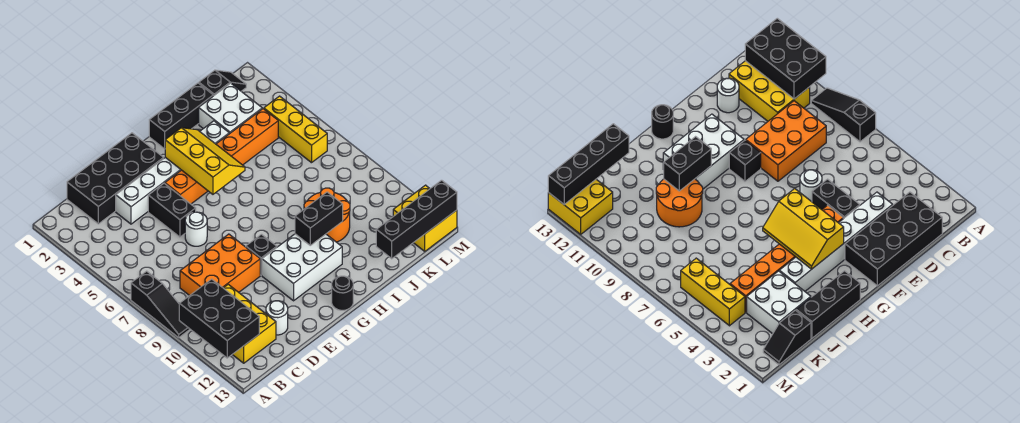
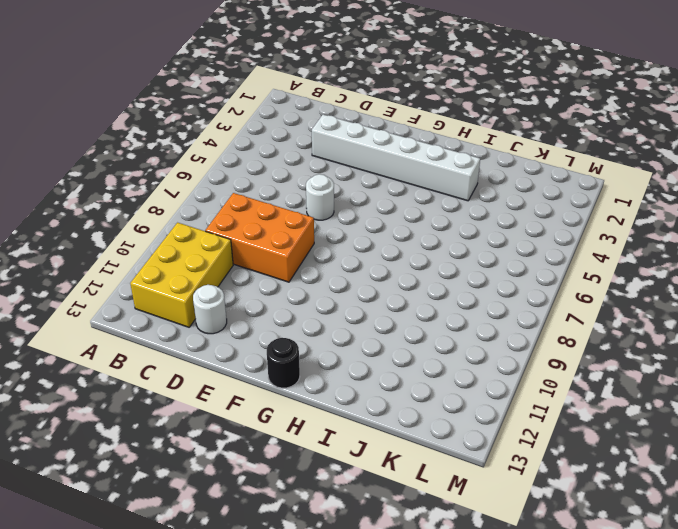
none -> black slope A7:A9 level 1 top 7
none -> black brick C1:F2 level 1
none -> black brick E4:E5 level 1

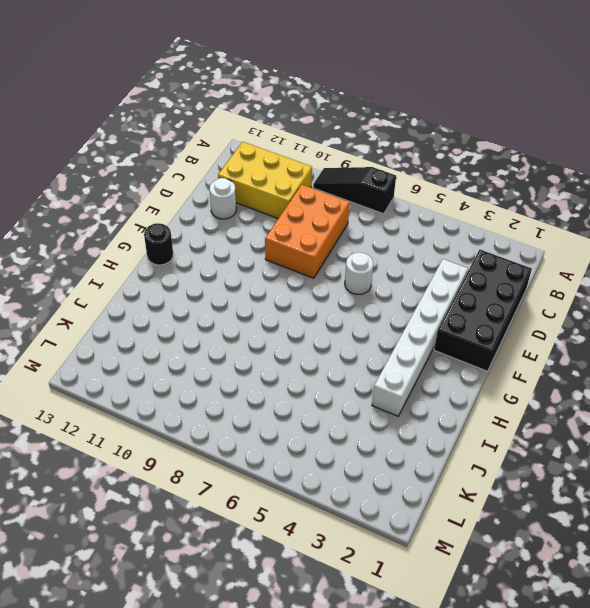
none -> black brick E4:E5 level 1
none -> orange brick F4:K4 level 1
none -> black brick F9 level 1

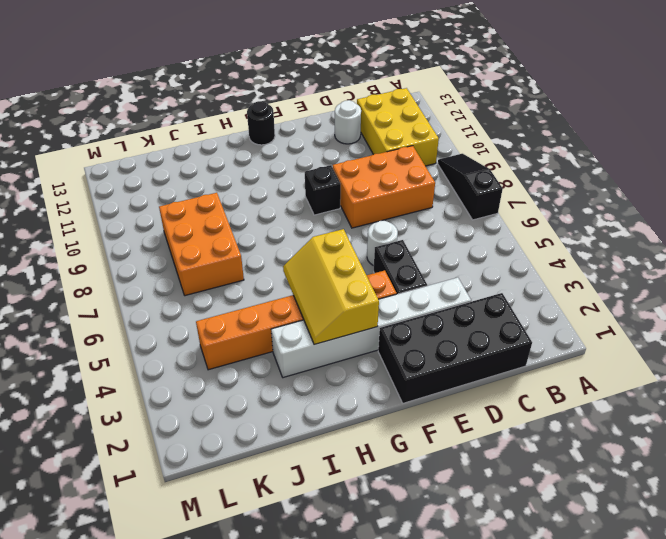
orange brick J7:K9 level 1 -> orange round brick I9:J10 level 1
none -> white brick F10:H11 level 1
none -> black brick H1:J1 level 1
none -> white brick J2:K3 level 1

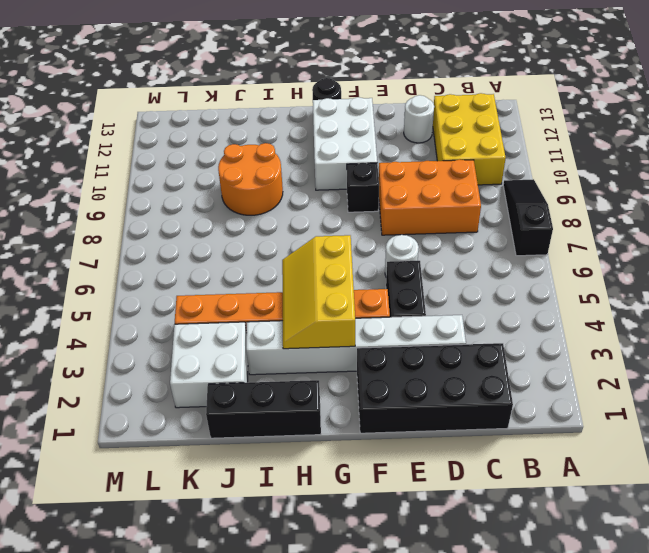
white brick F10:G12 level 1 -> white brick F10:H11 level 1
none -> black slope K1:L1 level 1 top K
none -> yellow brick L4:L6 level 1
none -> yellow brick L12:M13 level 1

